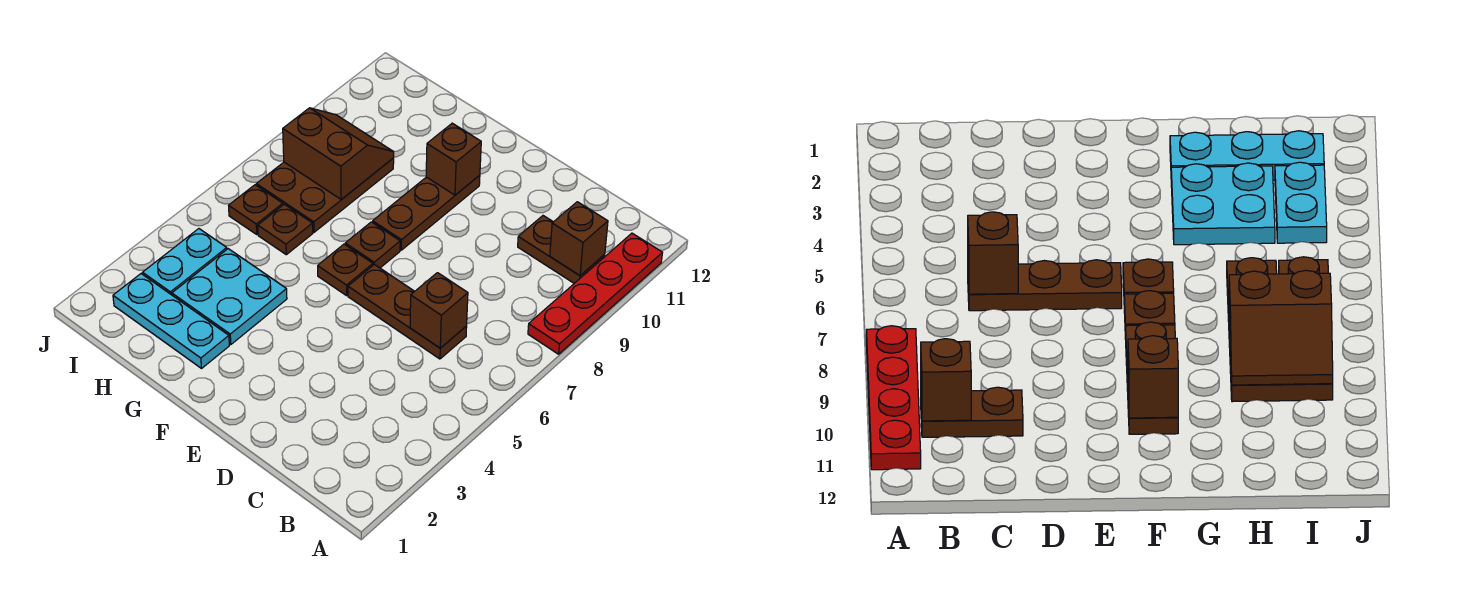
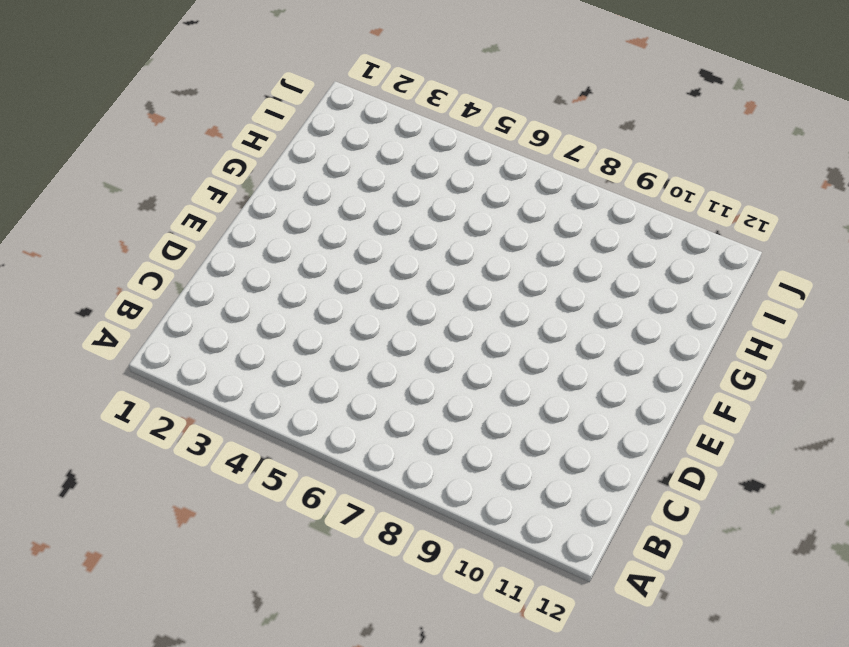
none -> red plate A8:A11 level 1
none -> brown plate B10:C10 level 1
none -> brown plate C6:E6 level 1

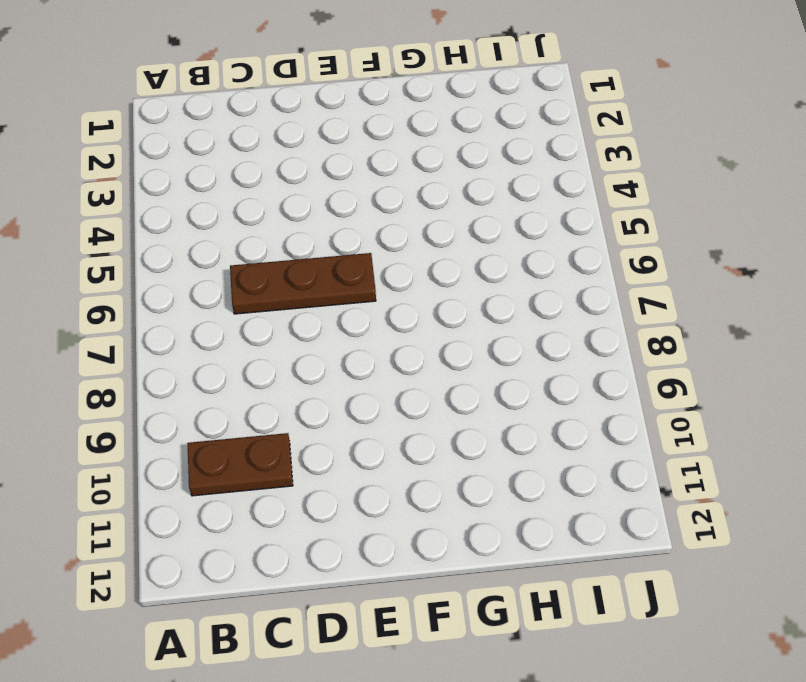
none -> red plate A8:A11 level 1
none -> brown plate F6 level 1
none -> brown plate F7 level 1

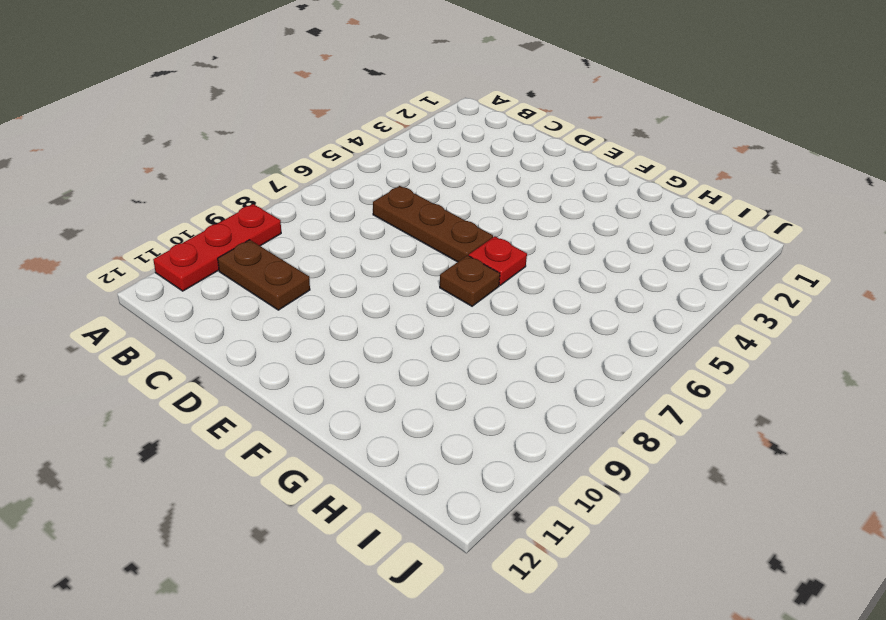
red plate A9:A11 level 1 -> red plate A8:A11 level 1
red plate F6 level 1 -> brown plate F6 level 1
none -> brown plate F8:F10 level 1
none -> cyan plate G2:I2 level 1
none -> cyan plate G3:H4 level 1

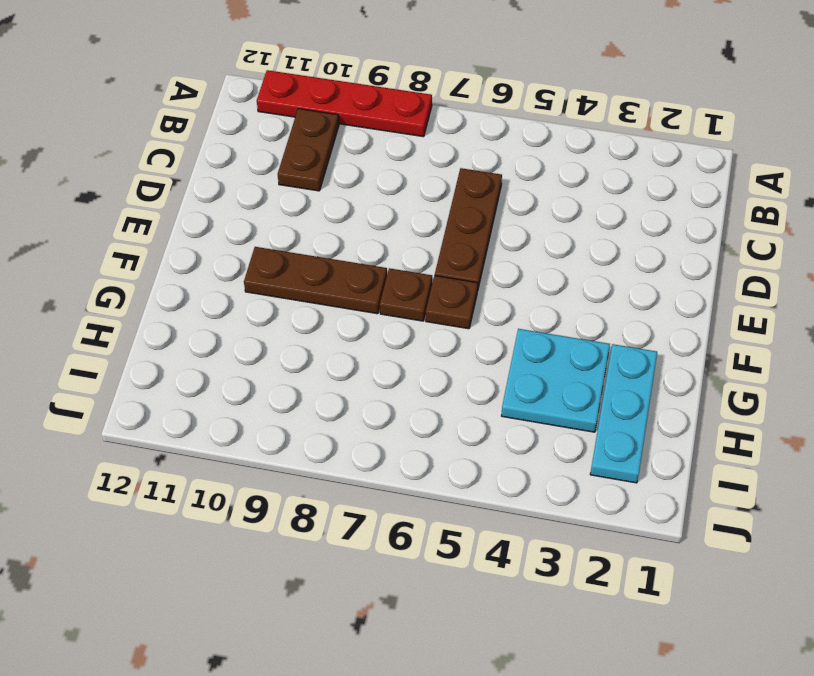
none -> brown plate H6 level 1
none -> brown plate H7:I9 level 1
none -> cyan plate I3:I4 level 1

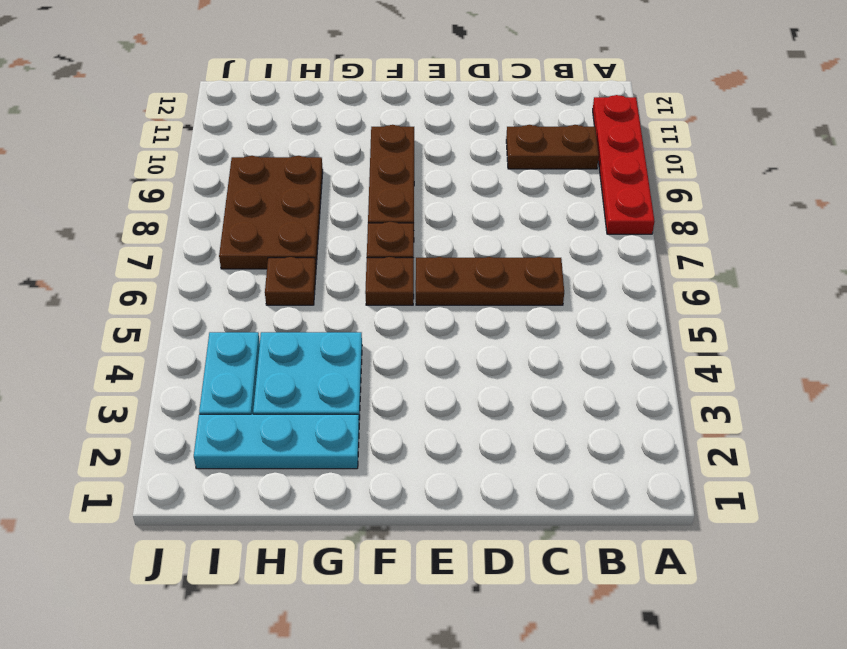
none -> brown plate I6 level 1
none -> brown brick B10 level 2
none -> brown brick C6 level 2

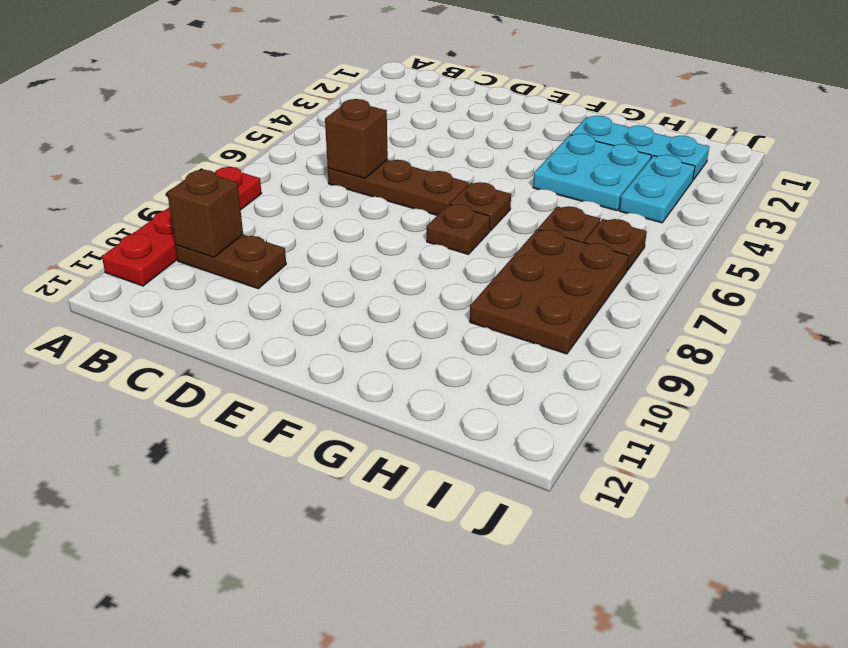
none -> brown plate F8:F10 level 1
none -> brown brick F10 level 2
none -> brown slope H8:I9 level 2 top 8

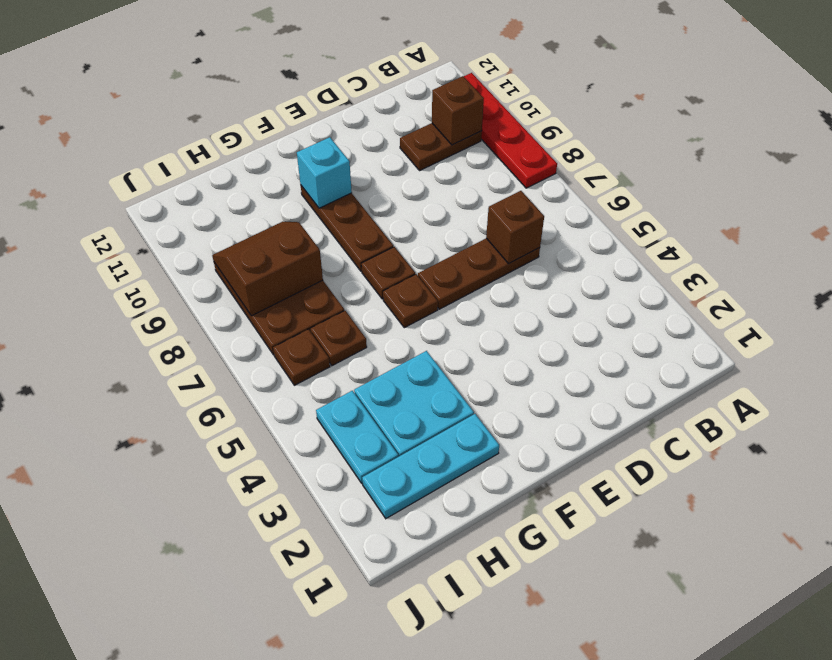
cyan brick F10 level 2 -> brown brick F10 level 2

